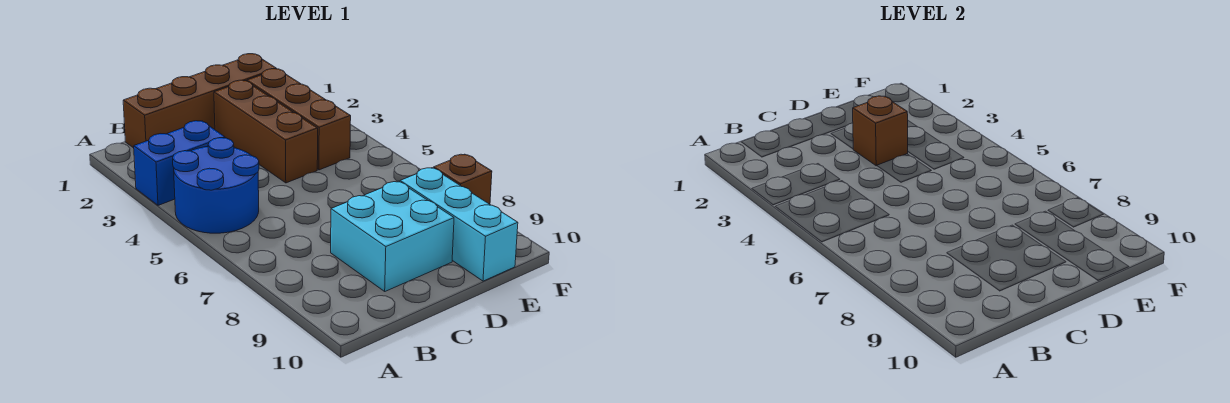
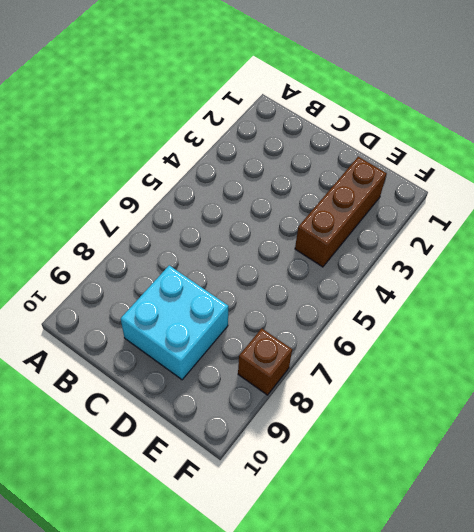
none -> blue brick A3:B3 level 1
none -> blue round brick A4:B5 level 1

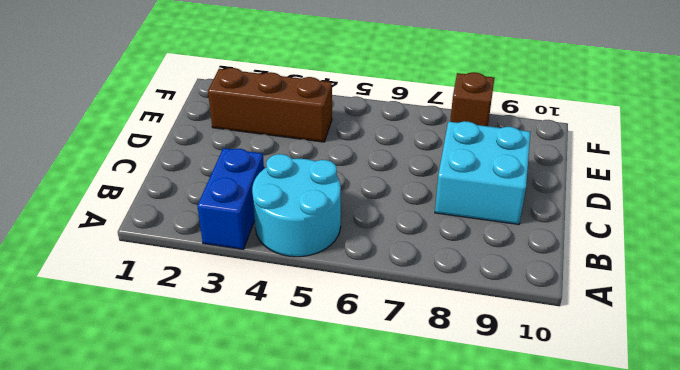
cyan round brick A4:B5 level 1 -> blue round brick A4:B5 level 1
none -> brown brick B1:E1 level 1
none -> brown brick D2:D4 level 1

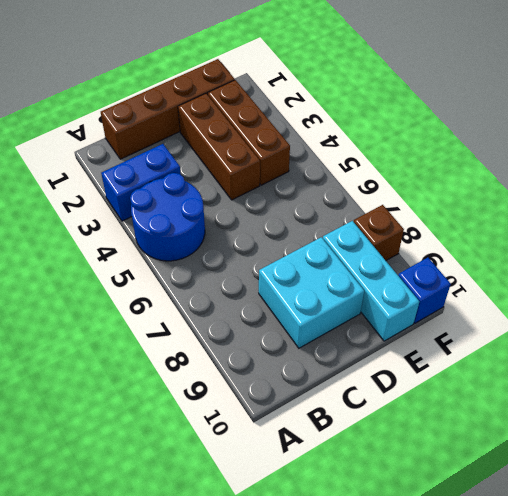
blue brick F10 level 1 -> none
none -> brown brick D3 level 2

